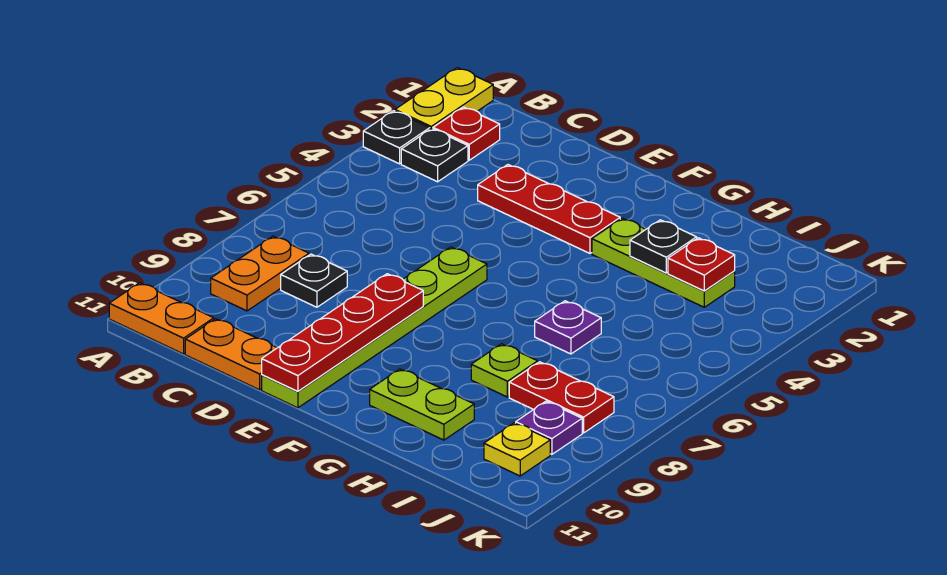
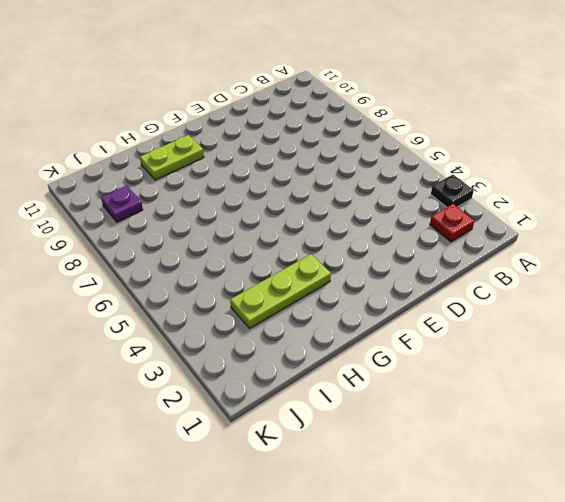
none -> yellow plate A1:A2 level 1
none -> orange plate A11:B11 level 1
none -> black plate B3 level 1

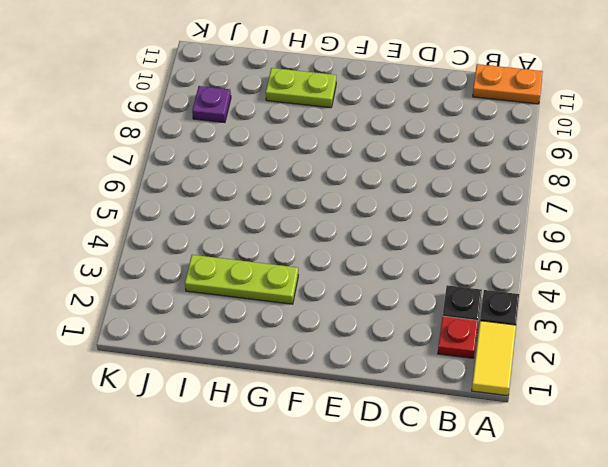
yellow tile A1:A2 level 1 -> yellow plate A1:A2 level 1
none -> orange plate B8:B9 level 1
none -> black plate C8 level 1
none -> orange plate C11:D11 level 1

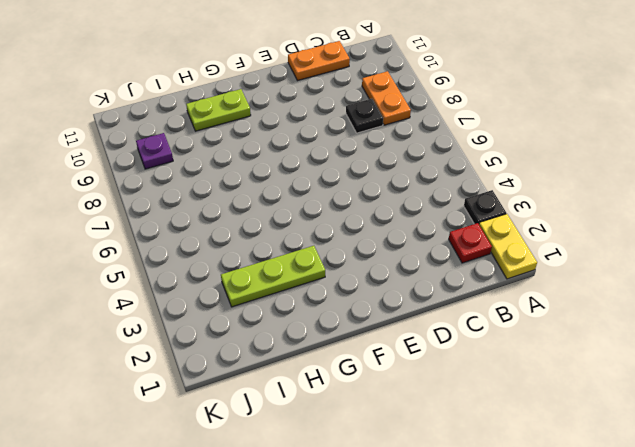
none -> orange plate A11:B11 level 1
none -> black plate B3 level 1
none -> red plate D3:F3 level 1

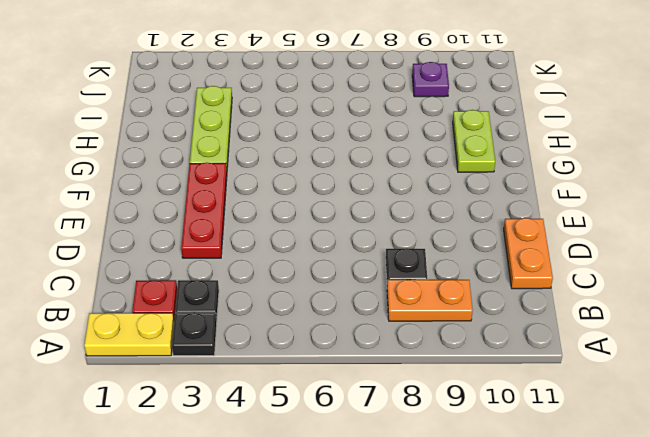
none -> orange plate A11:B11 level 1
none -> lime plate E6:E11 level 1
none -> purple plate H6 level 1

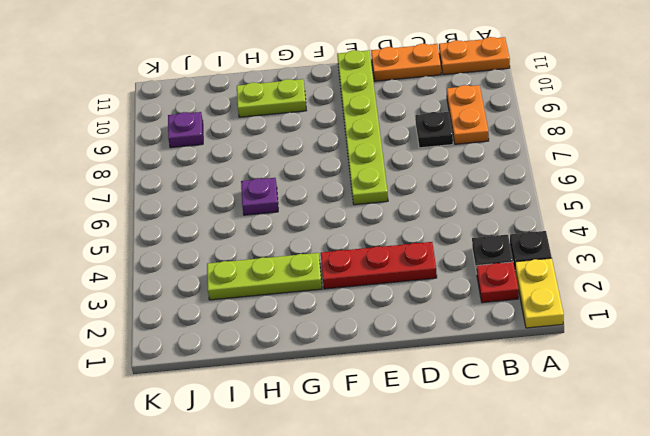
none -> lime plate H8 level 1
none -> red plate I8:J8 level 1
none -> yellow plate J10 level 1

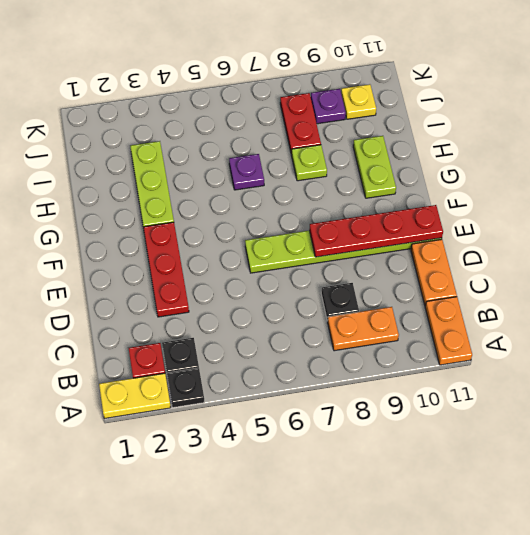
none -> black plate H3 level 2
none -> red plate I3 level 2

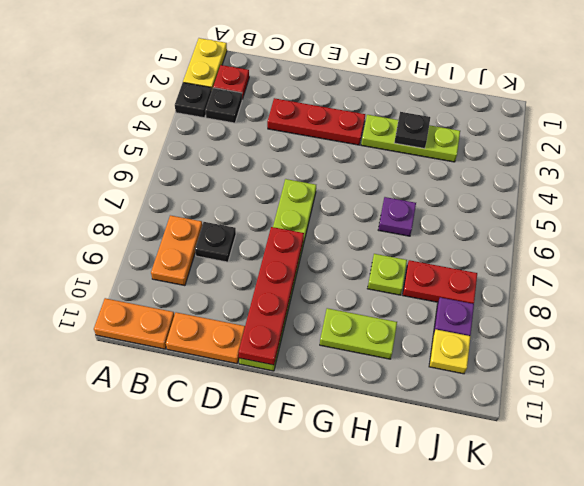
none -> red plate I3 level 2

